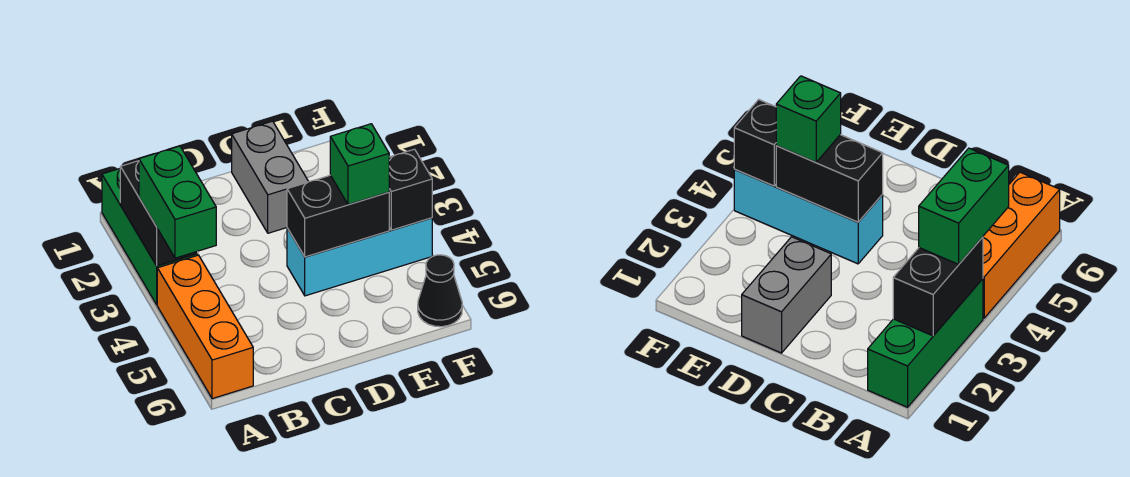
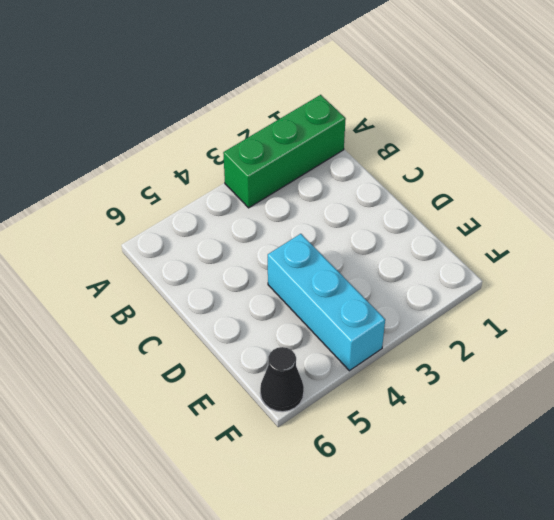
none -> orange brick A4:A6 level 1
none -> grey brick D1:D2 level 1

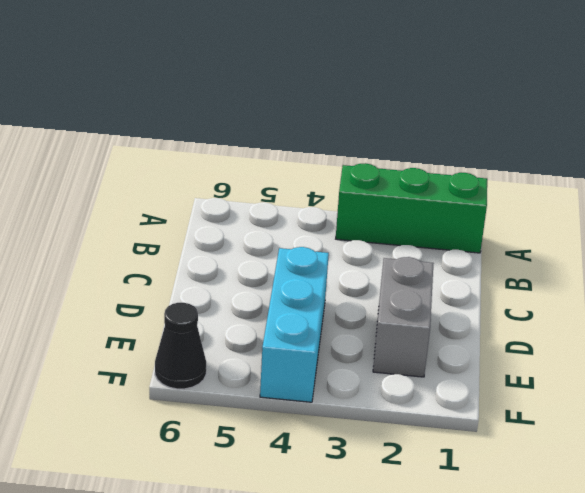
grey brick D2:E2 level 1 -> grey brick D1:D2 level 1
none -> orange brick A4:A6 level 1
none -> black brick A2:A3 level 2

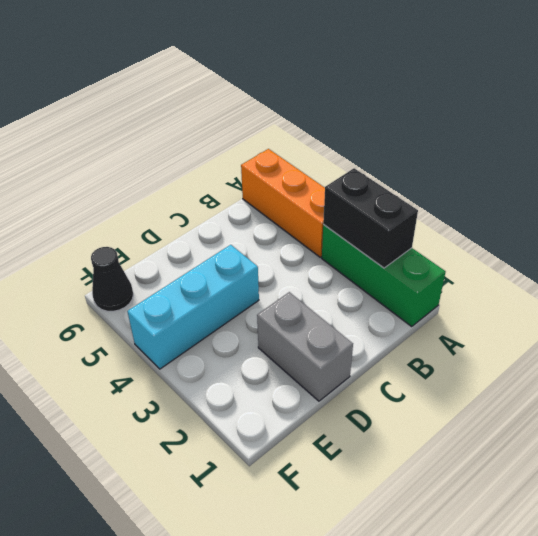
none -> black brick D4:E4 level 2
none -> black brick F4 level 2

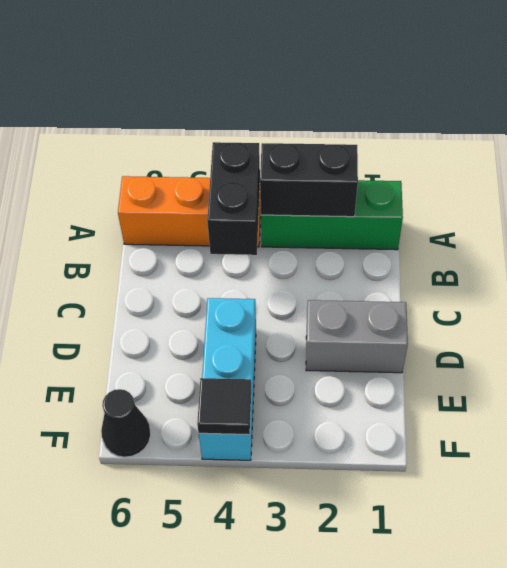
black brick A4:B4 level 2 -> black brick D4:E4 level 2
black tile F4 level 2 -> black brick F4 level 2
none -> green brick A3:A4 level 3
none -> green brick E4 level 3

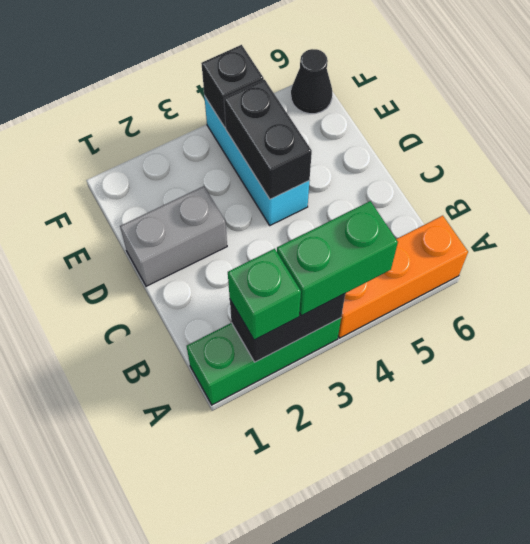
green brick A2 level 3 -> green brick E4 level 3

